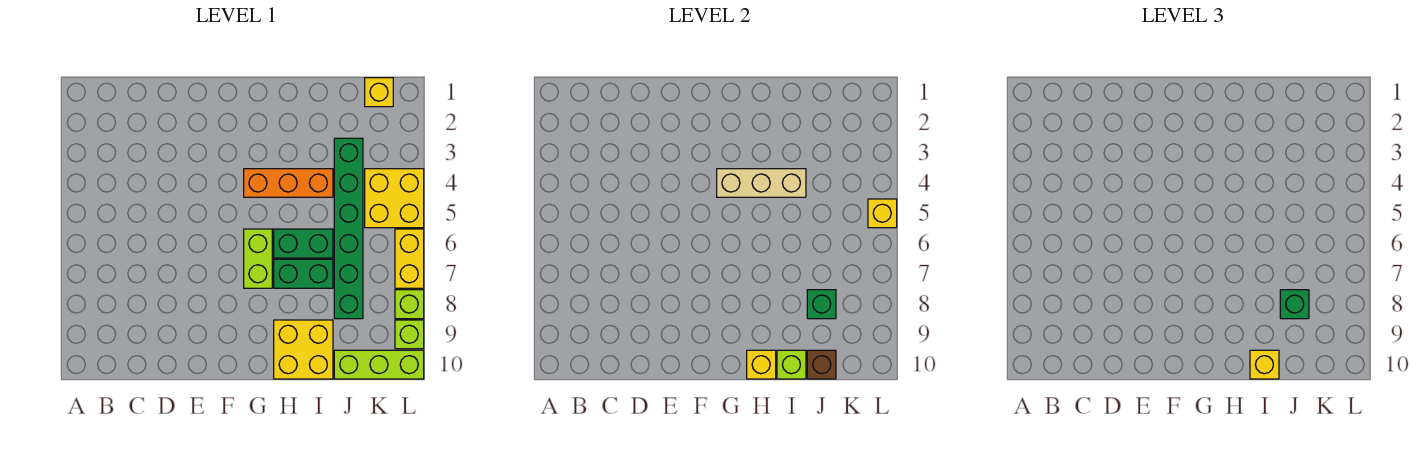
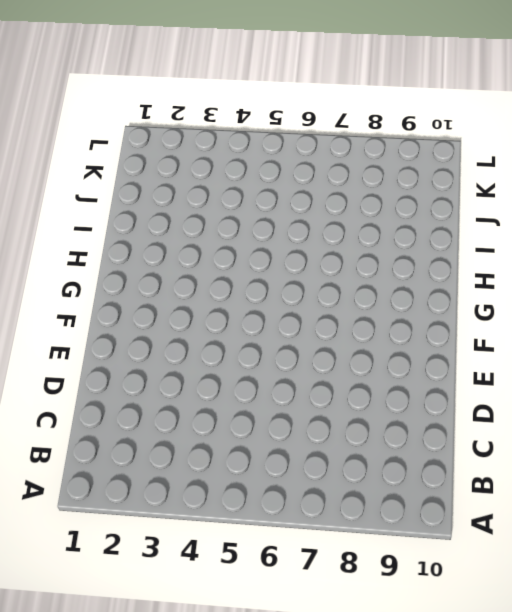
none -> orange brick G4:I4 level 1
none -> lime brick G6:G7 level 1
none -> green brick H6:I6 level 1

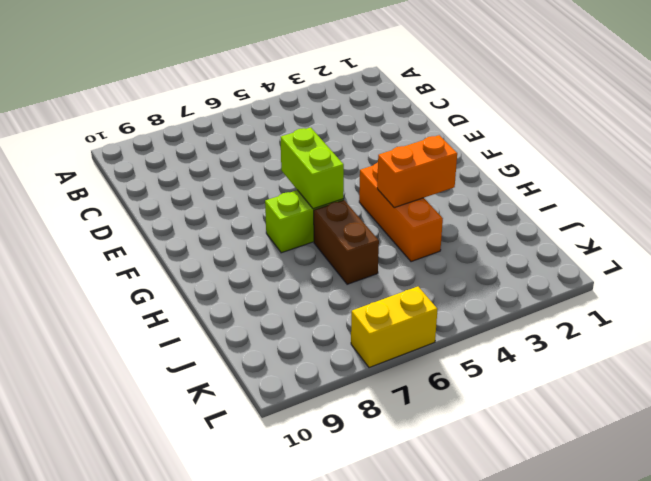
lime brick F6:G6 level 2 -> none
orange brick H3:H4 level 2 -> tan brick G4:I4 level 2
brown brick H6:I6 level 1 -> green brick H6:I6 level 1
none -> green brick H7:I7 level 1
none -> yellow brick H9:I10 level 1
none -> green brick J3:J8 level 1

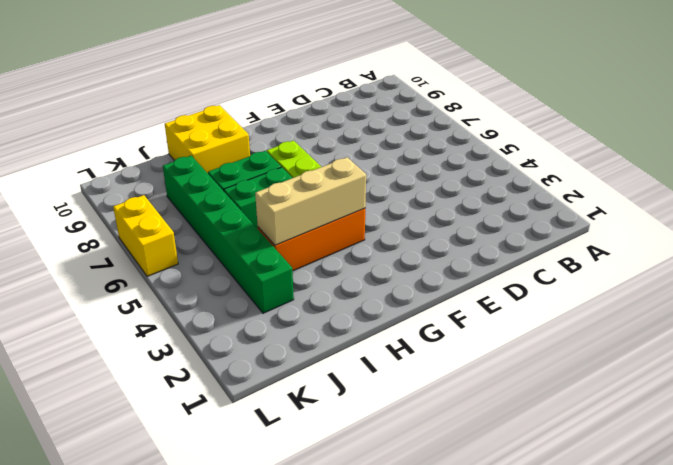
none -> lime brick J10:L10 level 1
none -> yellow brick K1 level 1
none -> yellow brick K4:L5 level 1

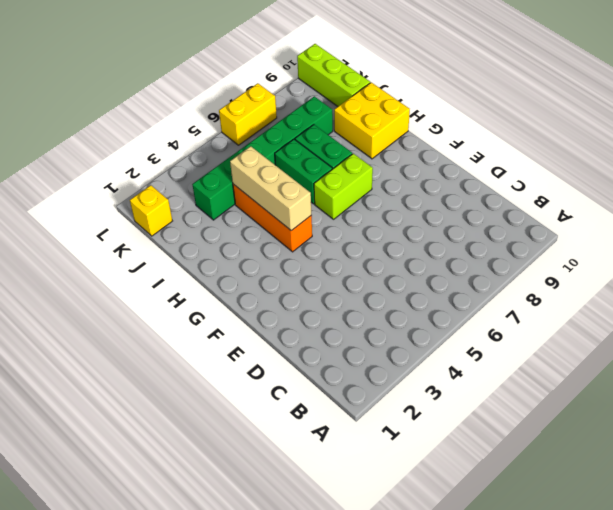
none -> yellow brick K4:L5 level 1
none -> lime brick L8 level 1
none -> lime brick L9 level 1

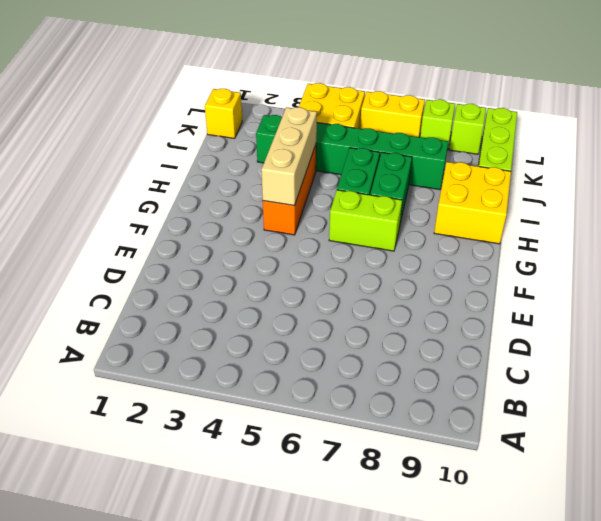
none -> yellow brick H10 level 2
none -> lime brick I10 level 2
none -> green brick J8 level 2

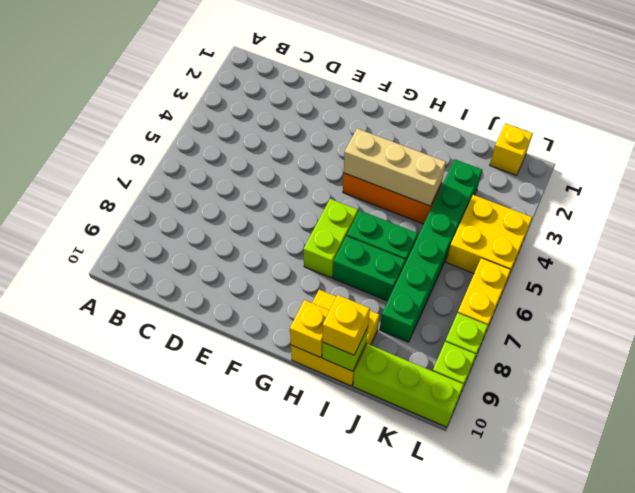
none -> green brick J8 level 2
none -> brown brick J10 level 2
none -> yellow brick L5 level 2

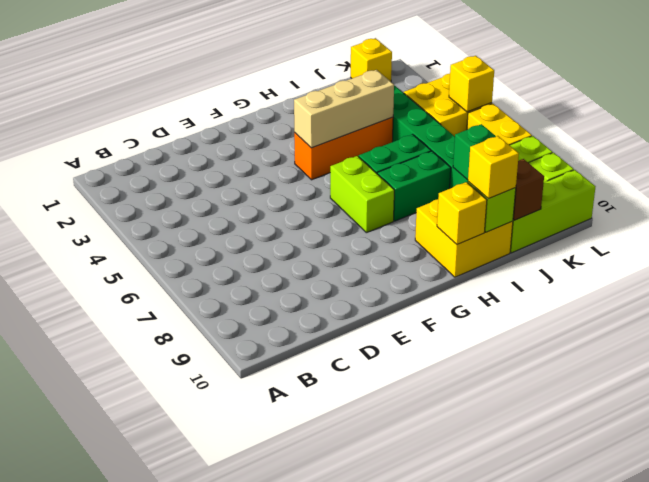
none -> green brick J8 level 3

